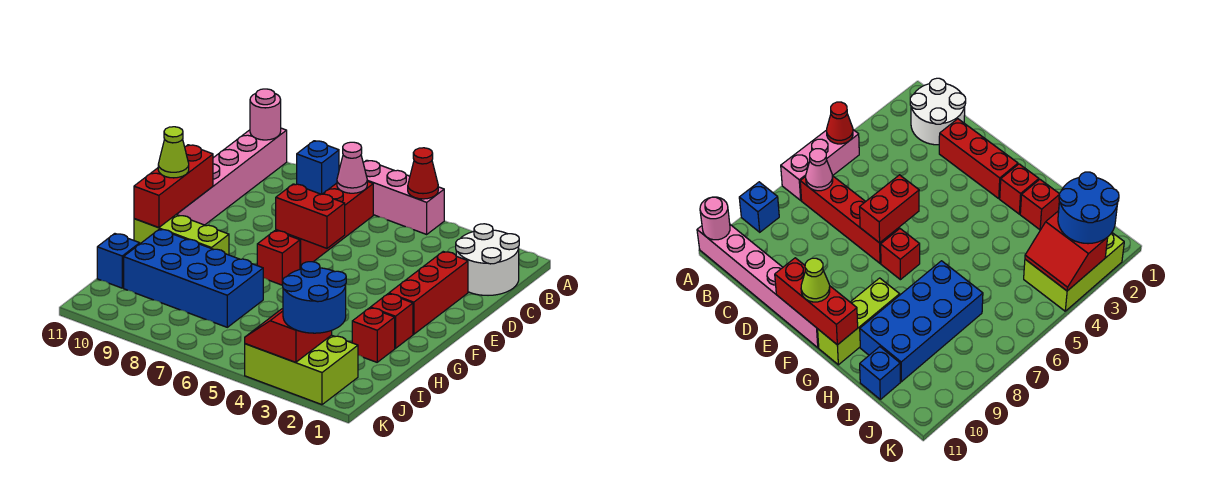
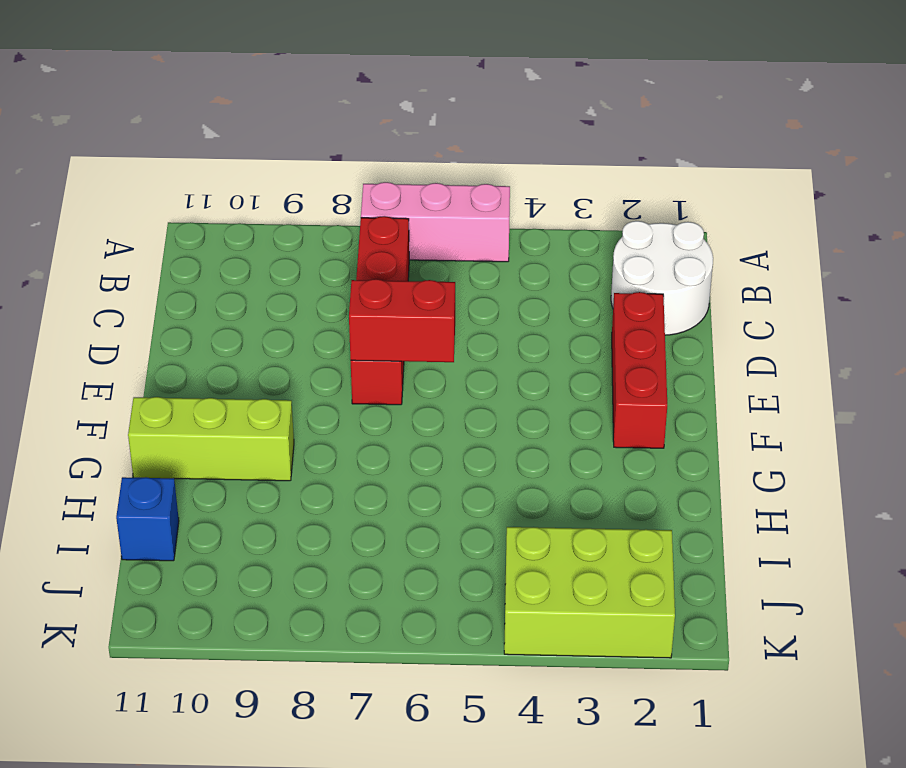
none -> blue brick A9 level 1
none -> pink brick A11:F11 level 1
none -> red brick F7 level 1

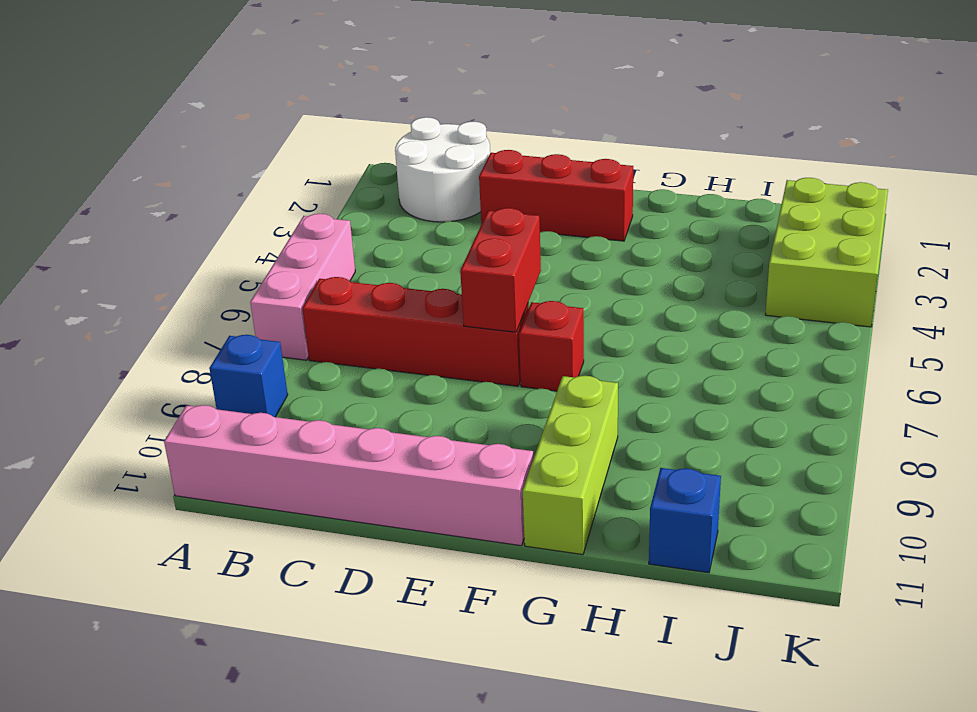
none -> red brick G2 level 1
none -> red brick H2 level 1
none -> blue brick H7:I10 level 1

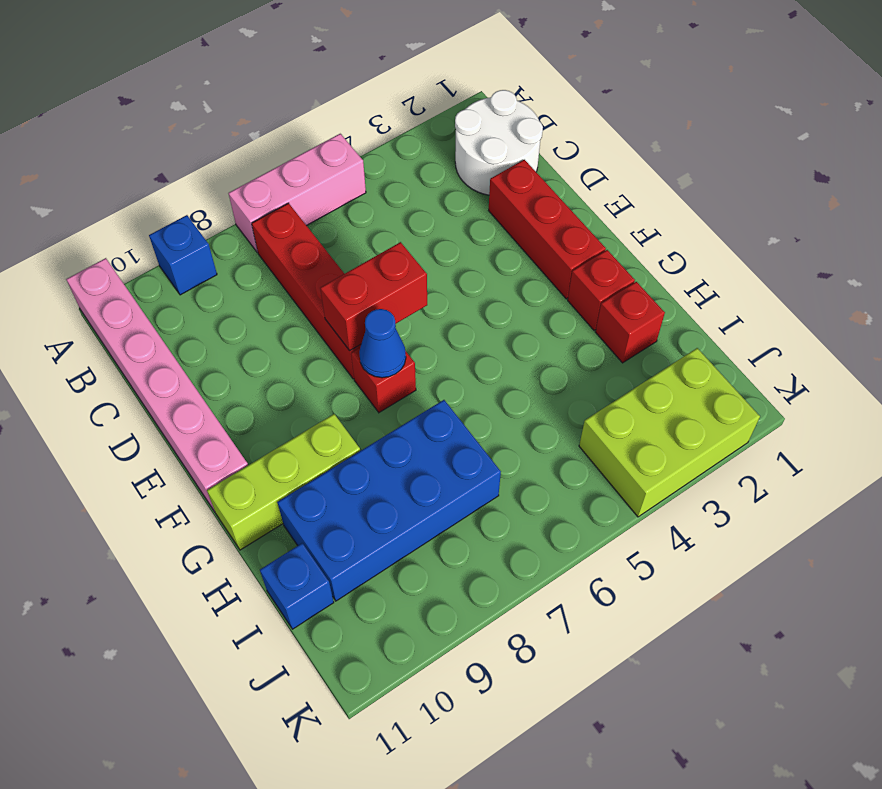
blue cone F7 level 2 -> none
none -> red cone A5 level 2
none -> pink round brick A11 level 2
none -> pink cone B7 level 2

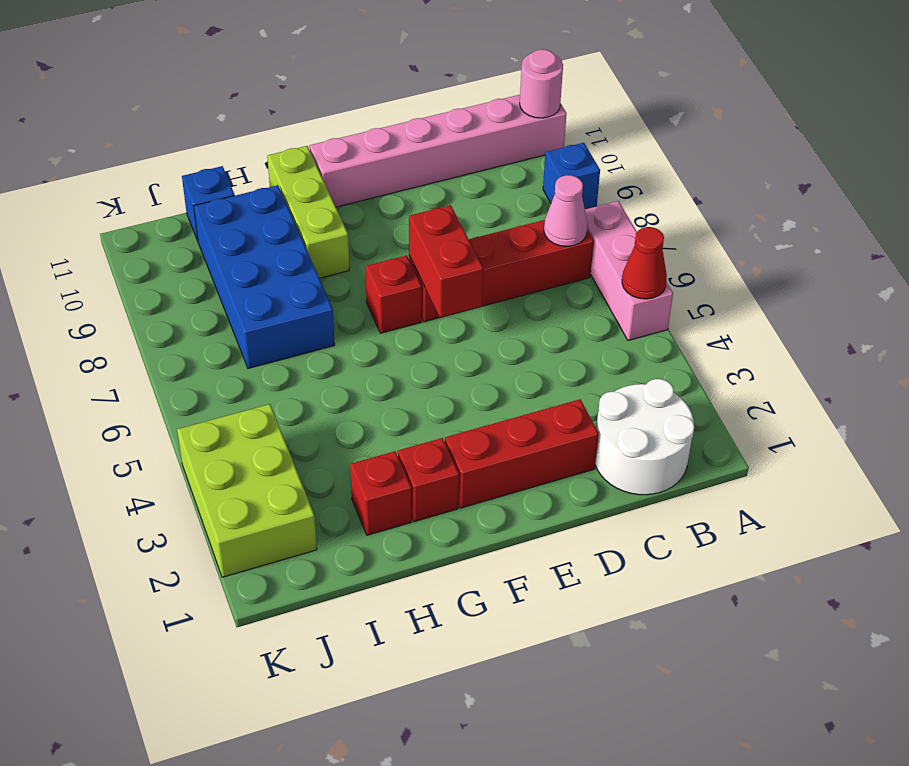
none -> red brick E11:G11 level 2
none -> red slope J3:K4 level 2 top 3
none -> lime cone F11 level 3

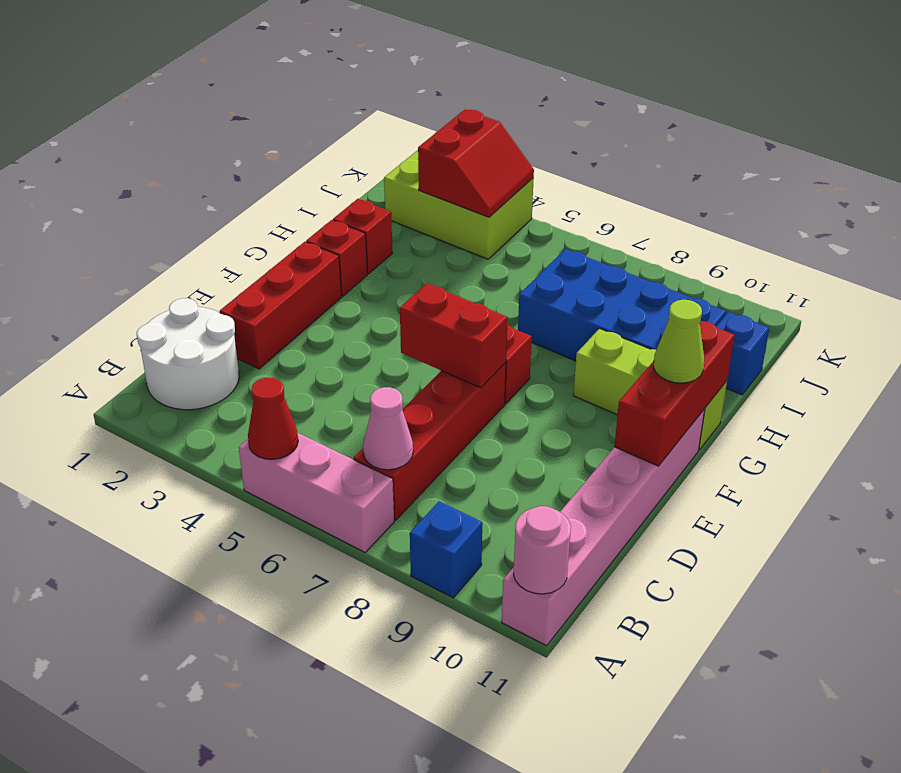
none -> blue round brick J2:K3 level 3

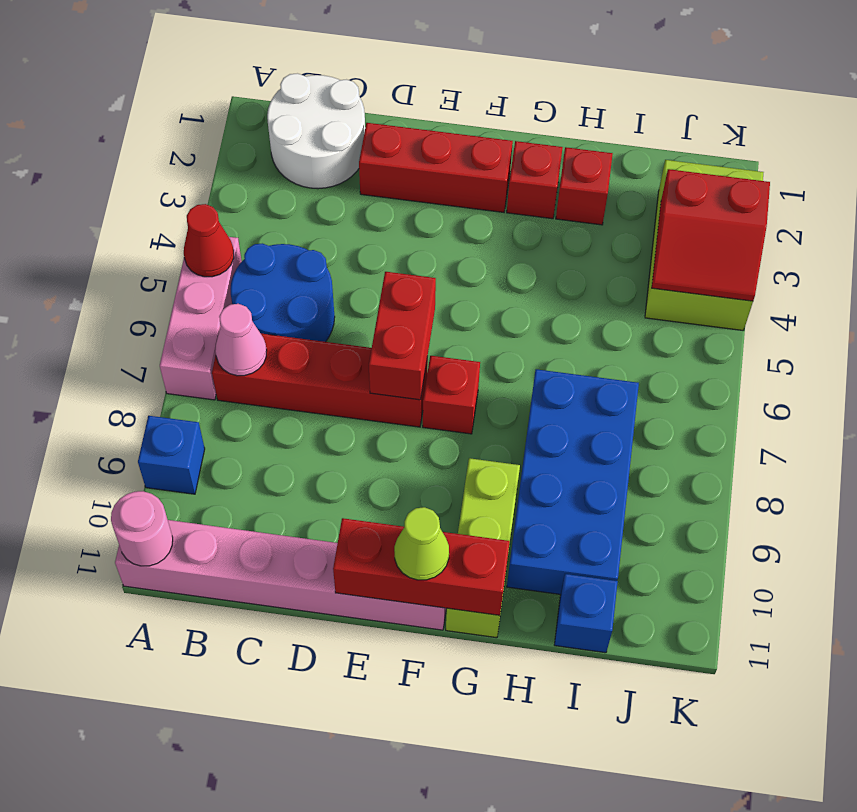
blue round brick B5:C6 level 1 -> blue round brick J2:K3 level 3

